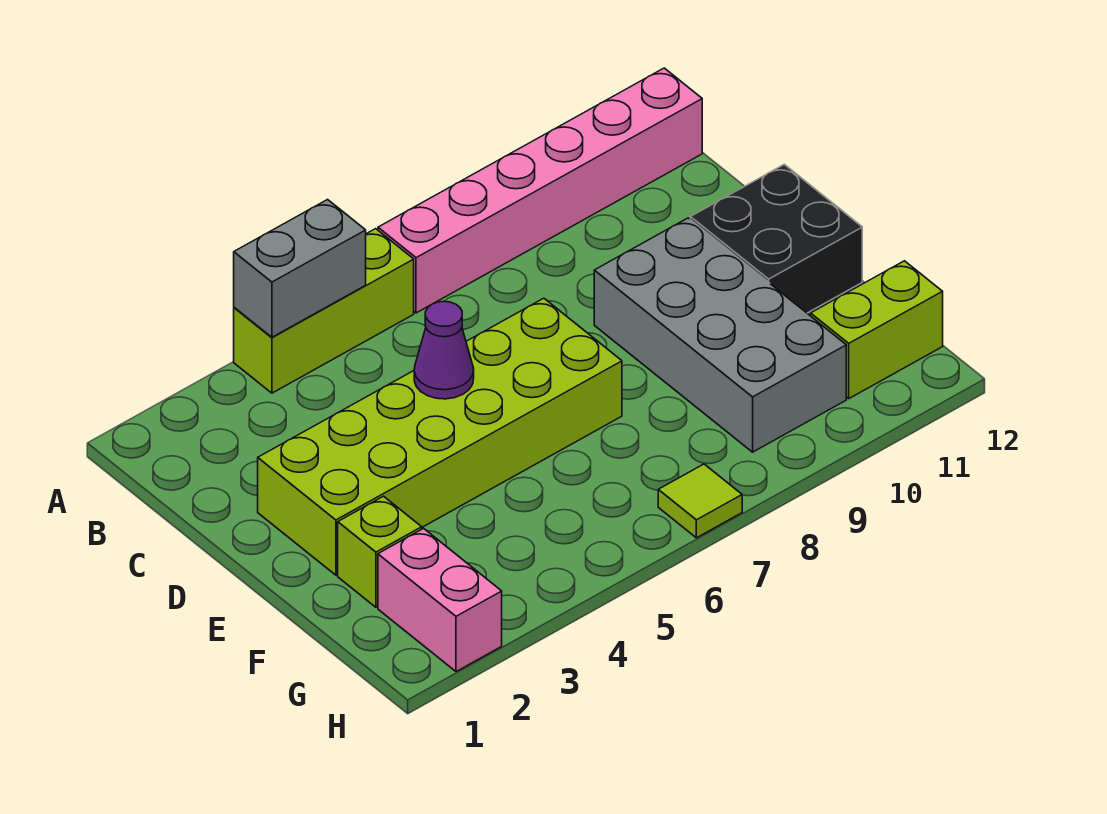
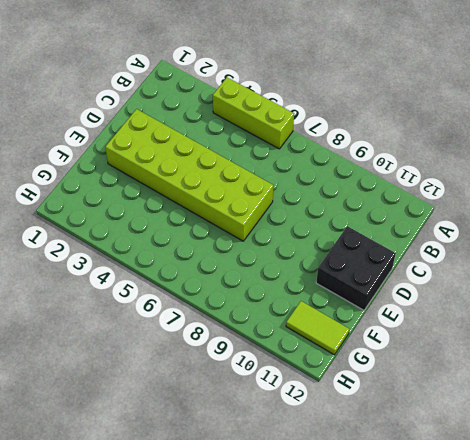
lime tile G11:G12 level 1 -> lime brick G11:G12 level 1
none -> pink brick A7:A12 level 1
none -> grey brick D9:G10 level 1

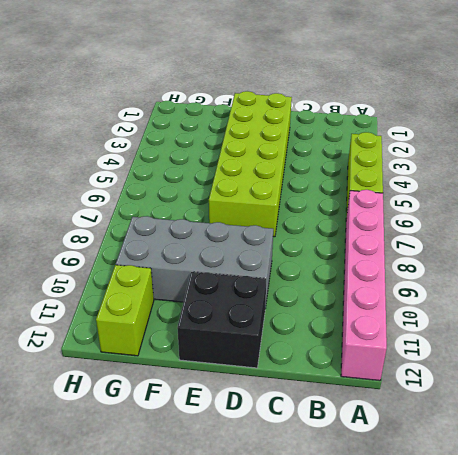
none -> lime brick F2 level 1
none -> pink brick G2:H2 level 1

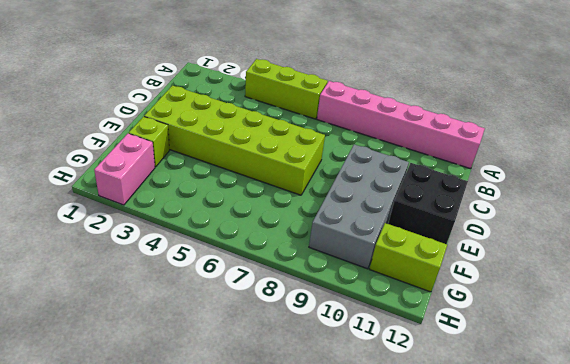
none -> lime tile H7 level 1
none -> grey brick A4:A5 level 2

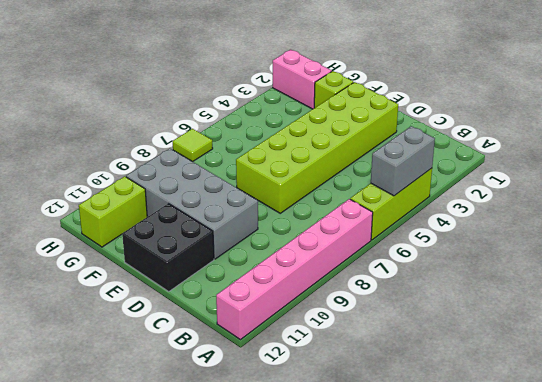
none -> purple cone D5 level 2

